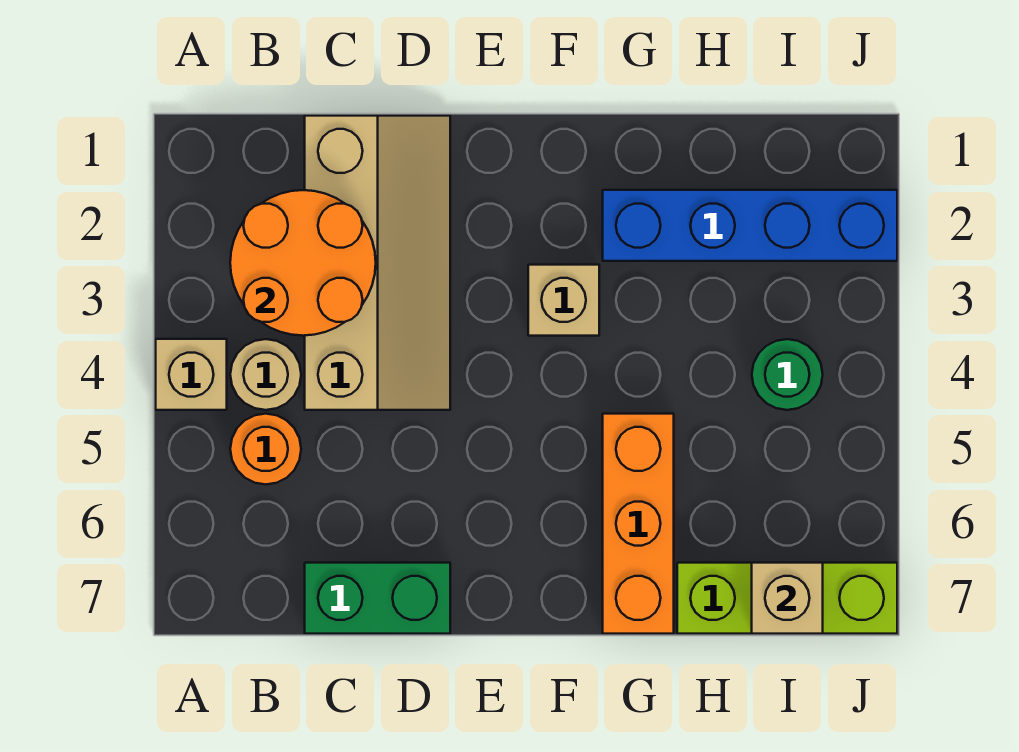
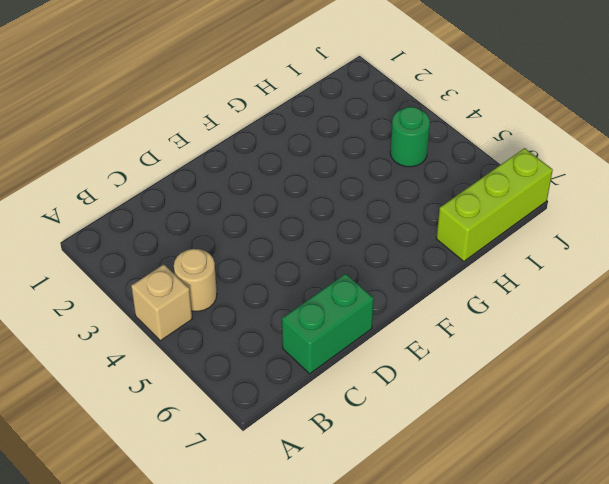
none -> orange round brick B5 level 1
none -> tan slope C1:D4 level 1 top C
none -> tan brick F3 level 1

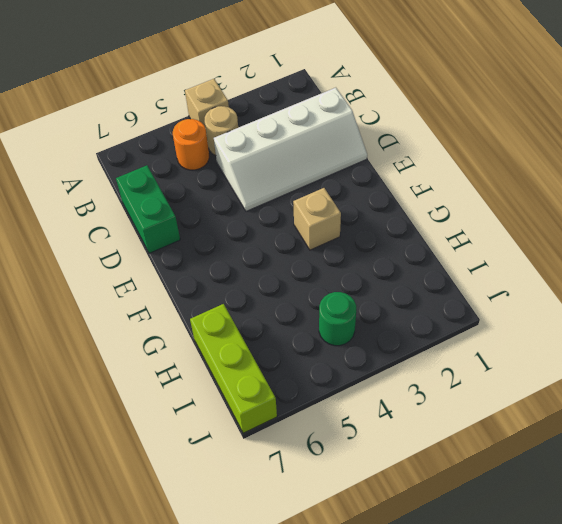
white slope C1:D4 level 1 top C -> tan slope C1:D4 level 1 top C
none -> blue brick G2:J2 level 1
none -> orange brick G5:G7 level 1
none -> orange round brick B2:C3 level 2

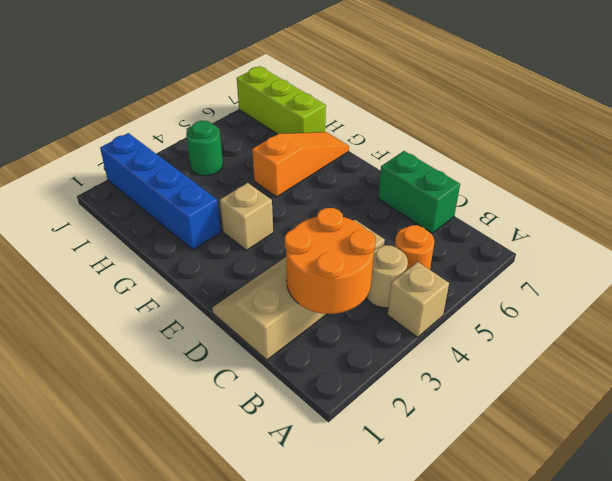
orange slope G5:G7 level 1 top 5 -> orange brick G5:G7 level 1
none -> tan brick I7 level 2

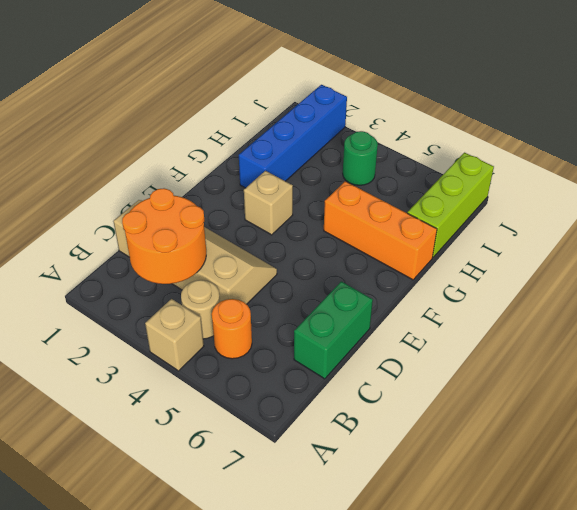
none -> tan brick I7 level 2

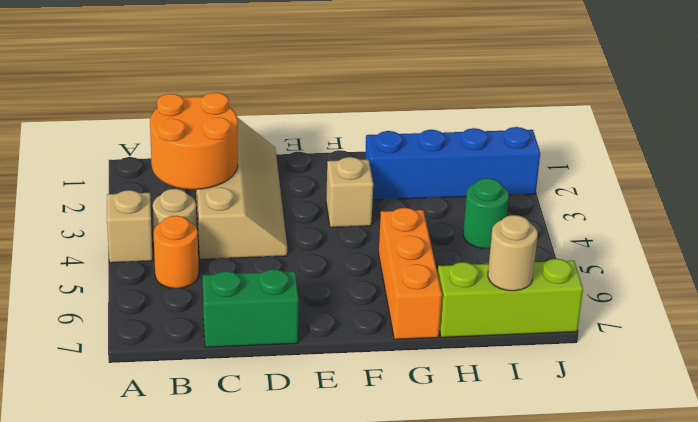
tan round brick I7 level 2 -> tan brick I7 level 2

